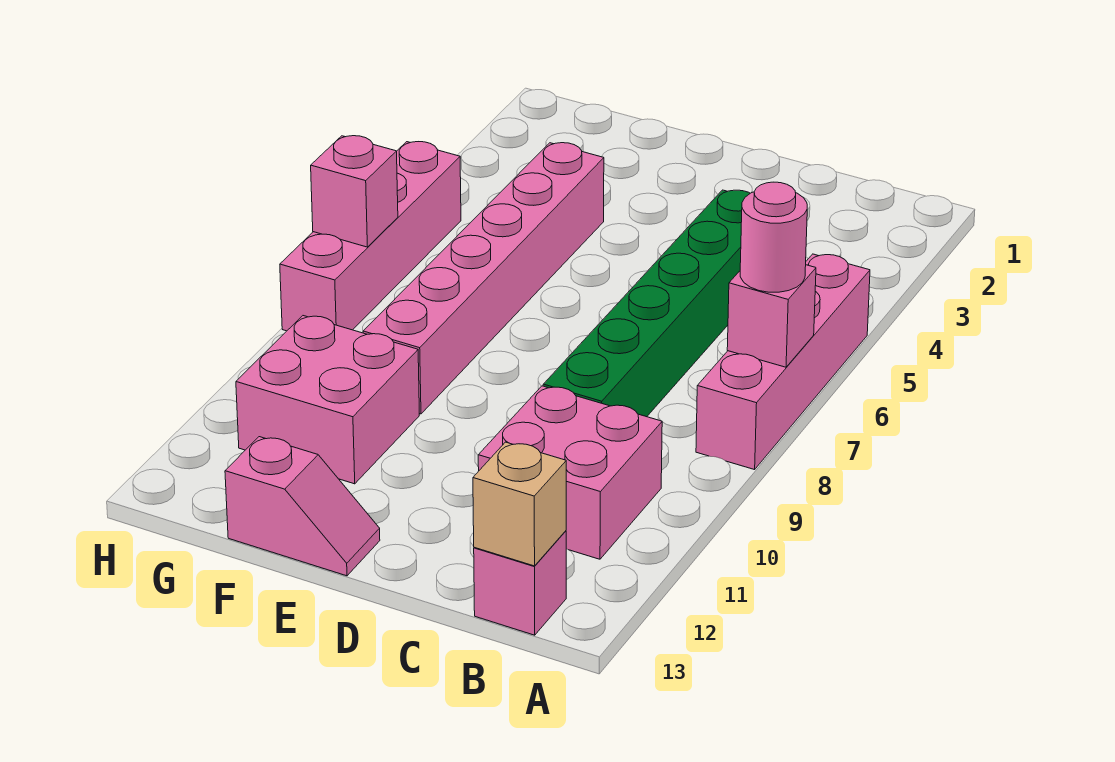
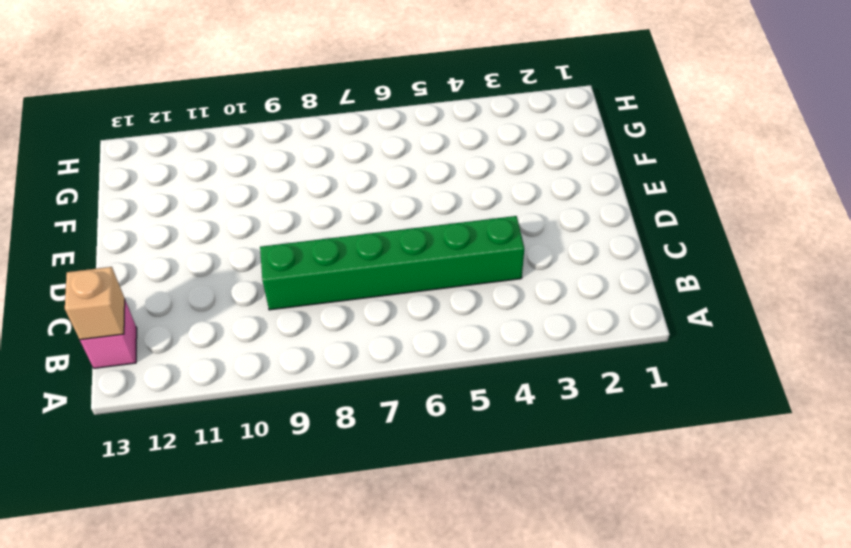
none -> pink brick A5:A8 level 1
none -> pink brick B10:C11 level 1
none -> pink slope E13:F13 level 1 top F

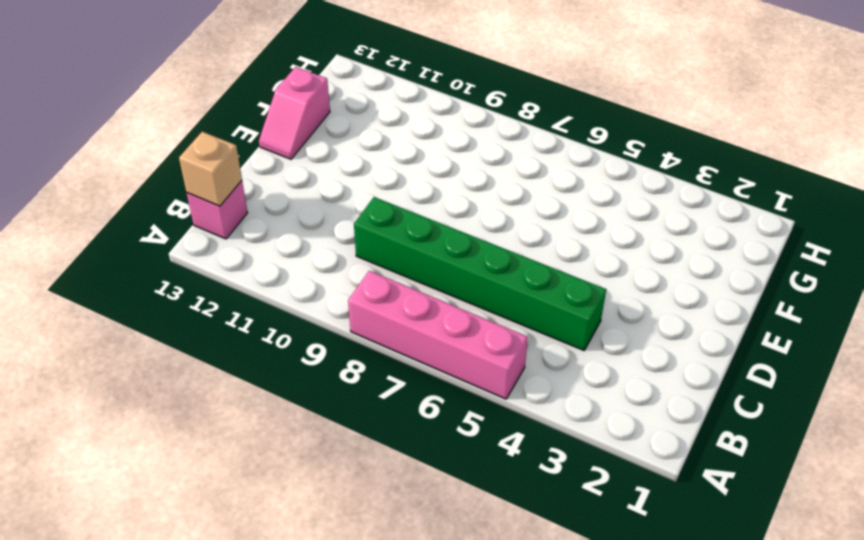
none -> pink brick B10:C11 level 1
none -> pink brick F4:F9 level 1
none -> pink brick F10:G11 level 1

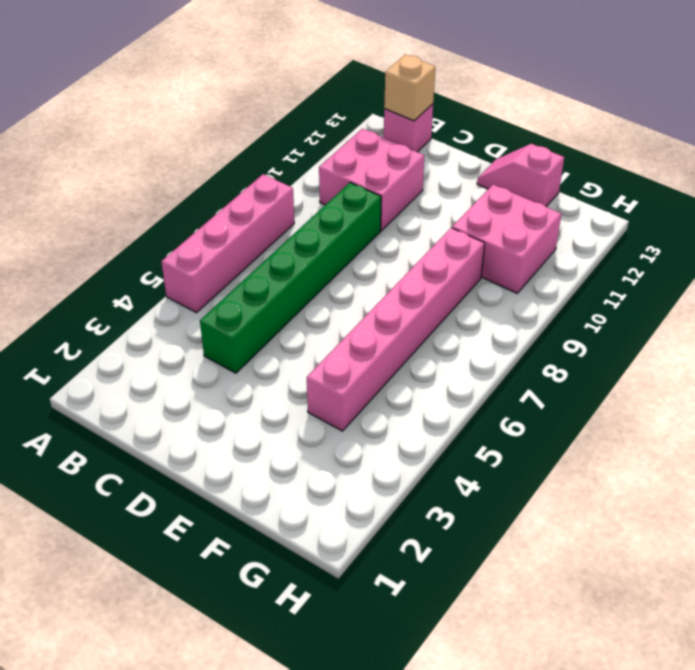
none -> pink brick H5:H8 level 1
none -> pink brick A7 level 2
none -> pink brick H7 level 2

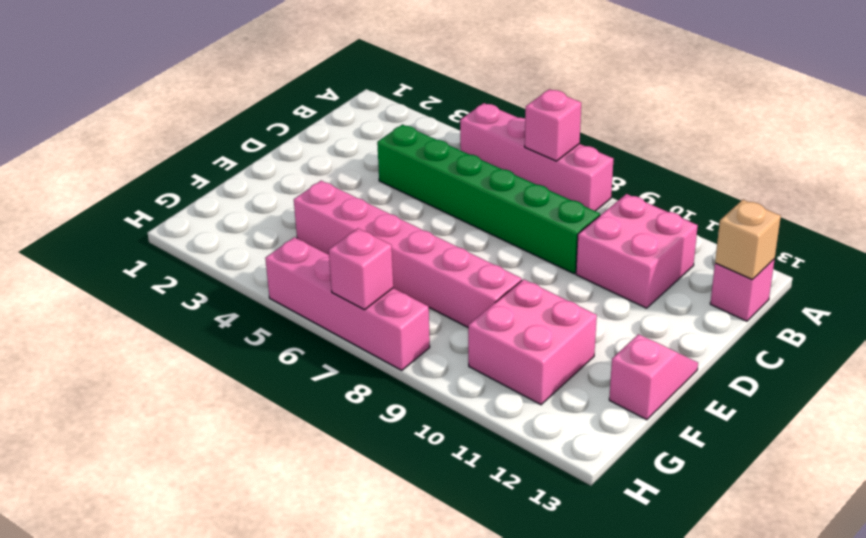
none -> pink round brick A7 level 3

